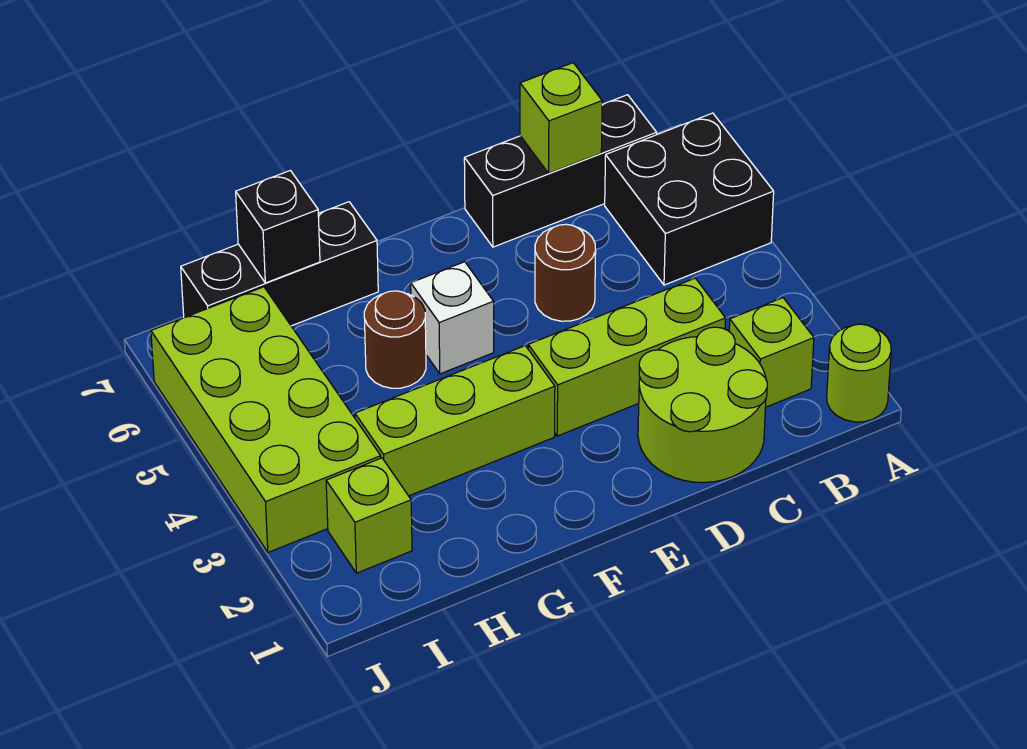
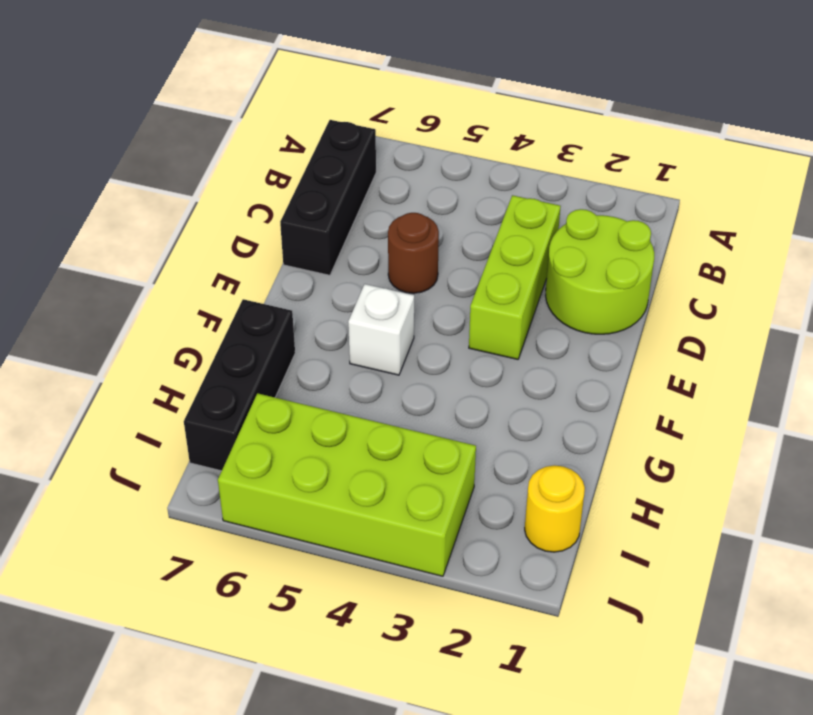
yellow round brick I1 level 1 -> none
none -> lime round brick A1 level 1
none -> black brick A5:B6 level 1
none -> lime brick B2 level 1

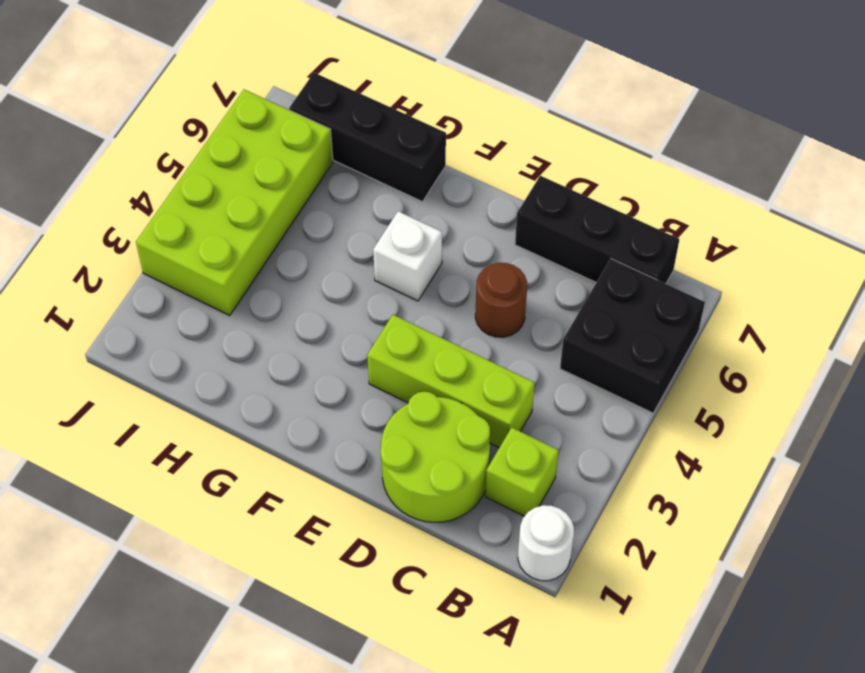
white round brick A1 level 1 -> lime round brick A1 level 1
none -> lime brick F3:H3 level 1
none -> brown round brick G5 level 1
none -> lime brick I2 level 1

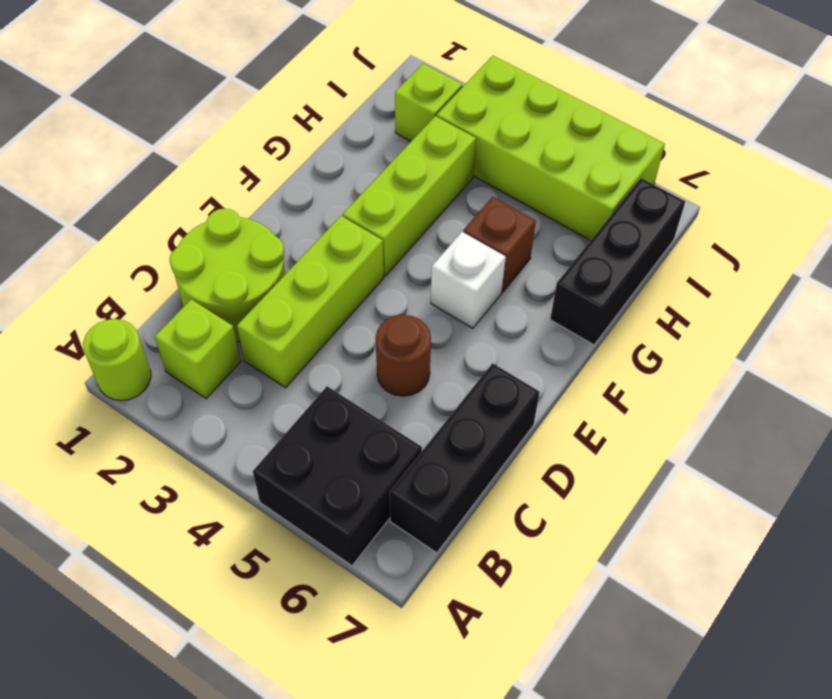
brown brick G5 level 1 -> brown round brick G5 level 1
none -> lime brick C7 level 2
none -> black brick H7 level 2

